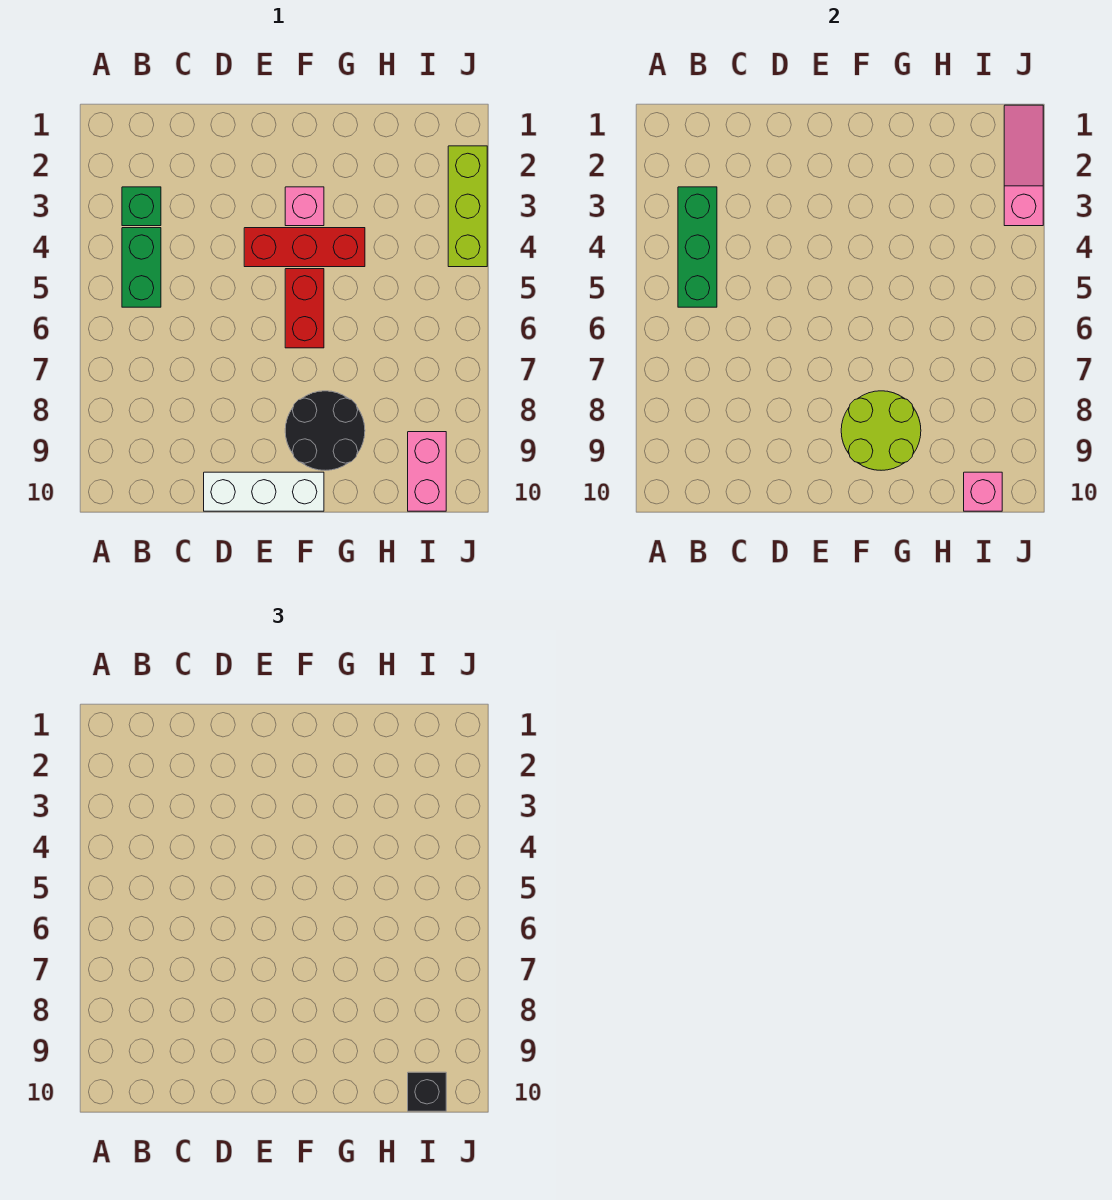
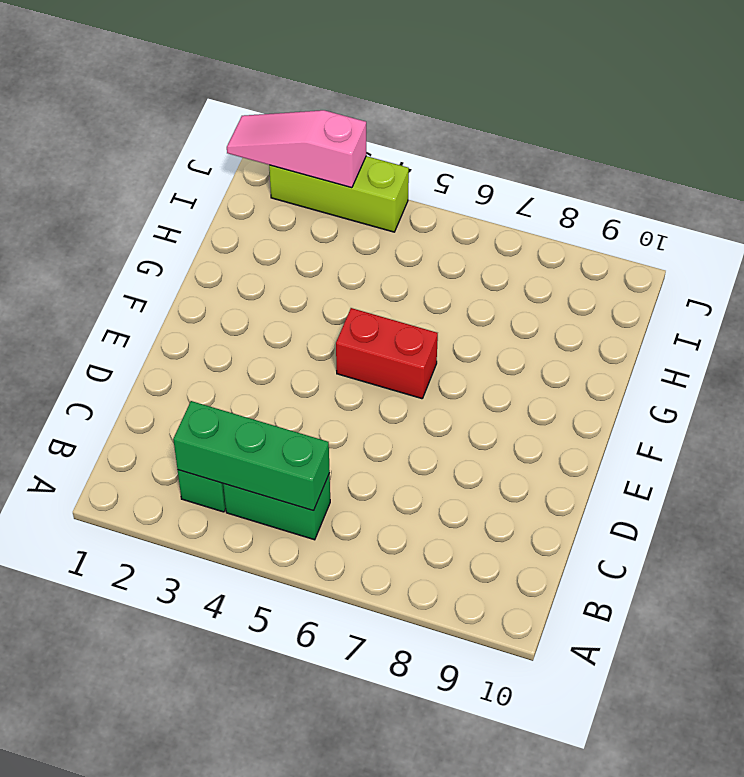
none -> white brick D10:F10 level 1
none -> red brick E4:G4 level 1
none -> pink brick F3 level 1

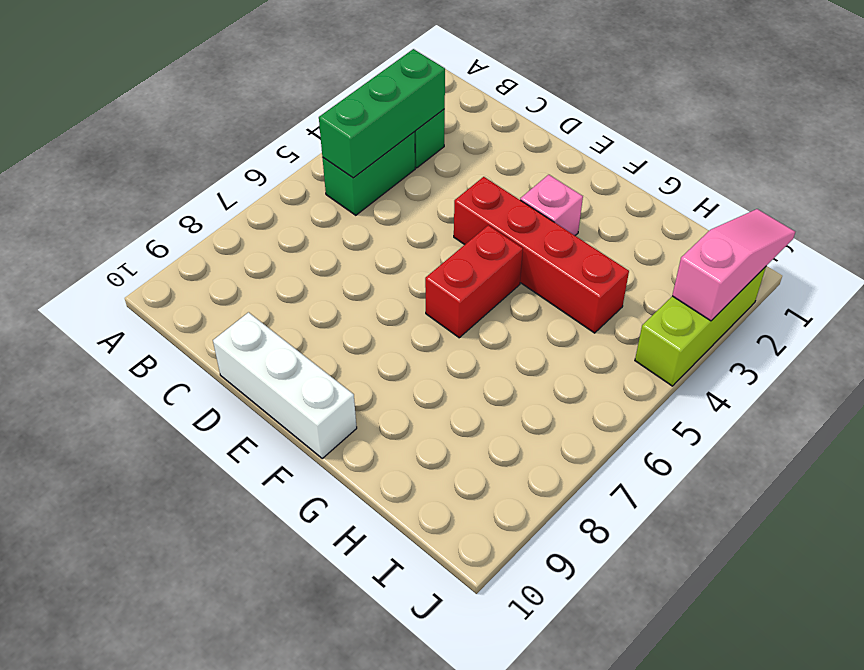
red brick E4:H4 level 1 -> red brick E4:G4 level 1
none -> black round brick F8:G9 level 1
none -> pink brick I9:I10 level 1
none -> lime round brick F8:G9 level 2

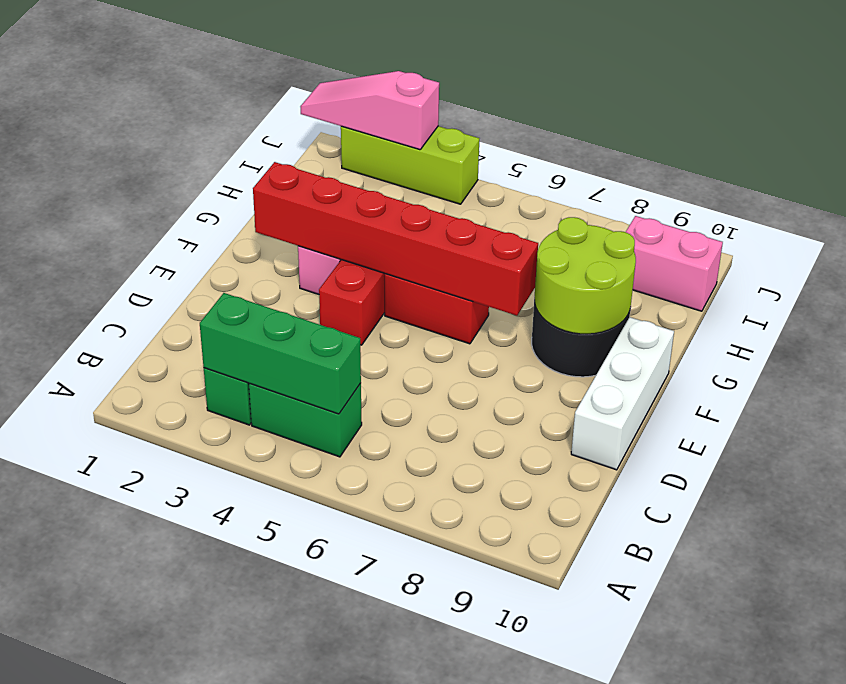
red brick F2:F7 level 2 -> none
none -> pink brick I10 level 2
none -> black brick I10 level 3

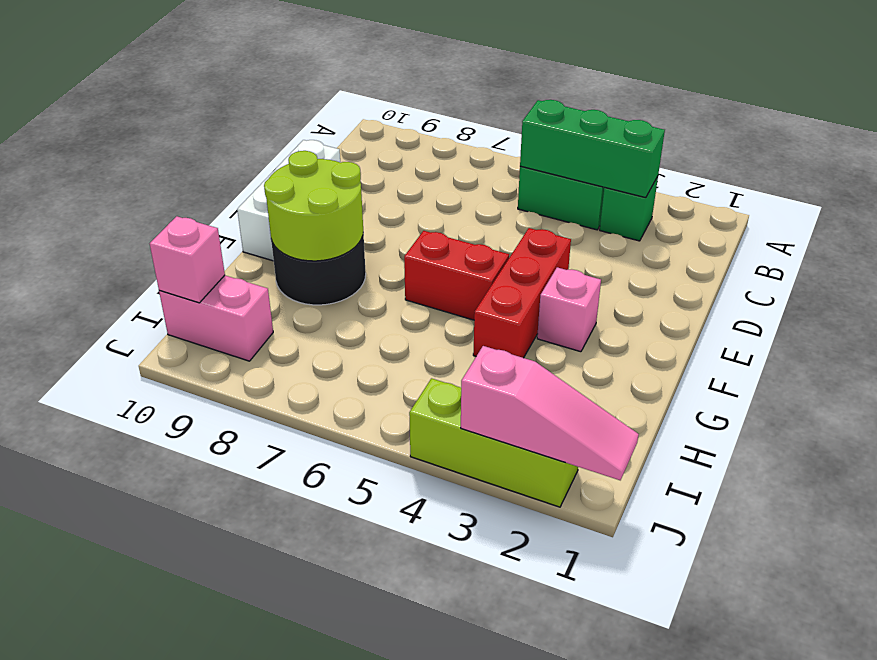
none -> black brick I10 level 3

